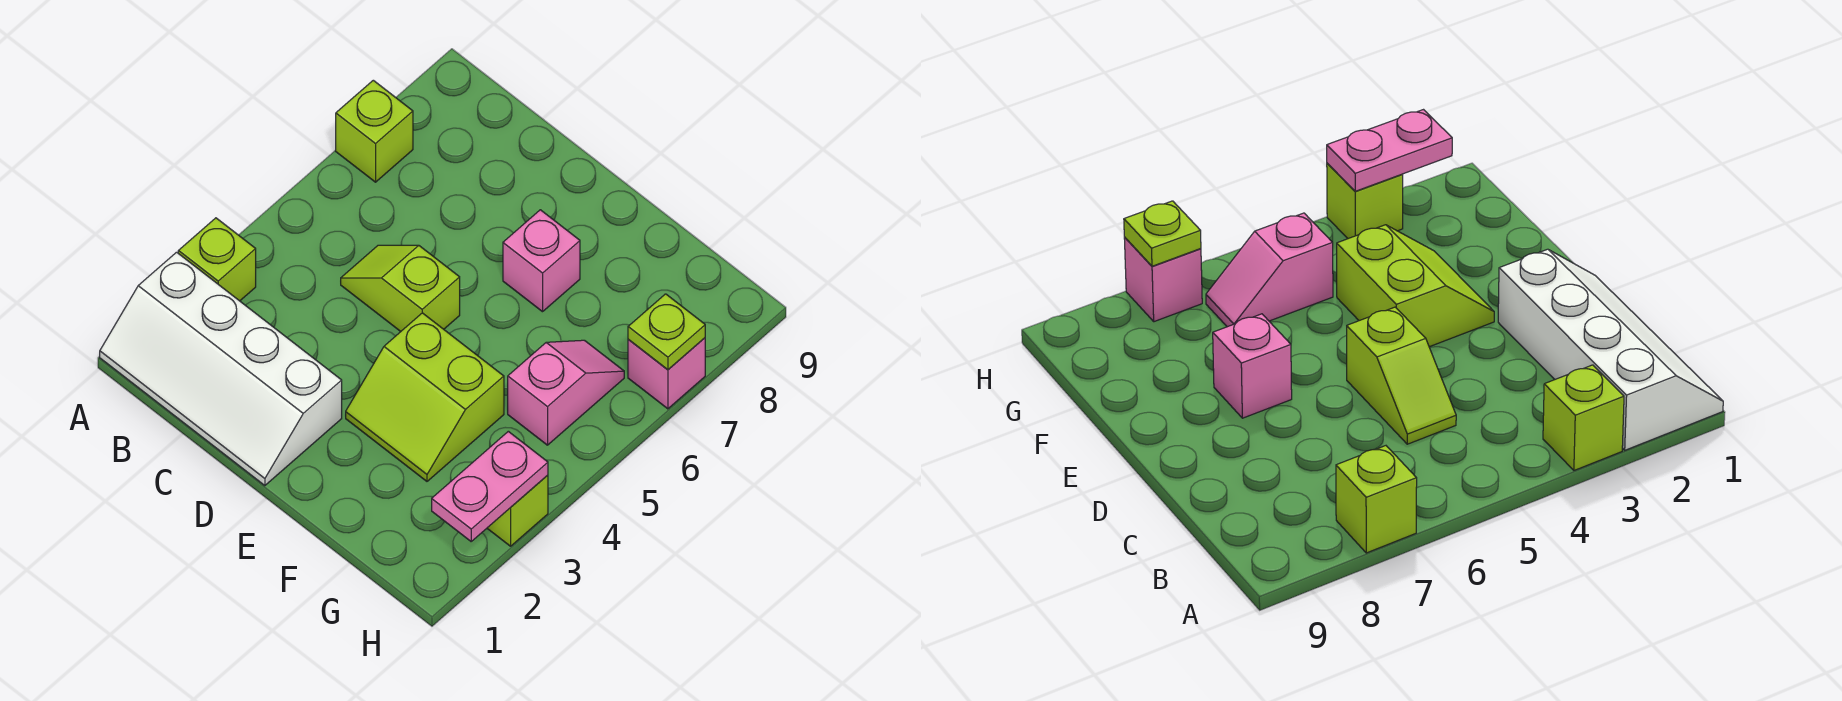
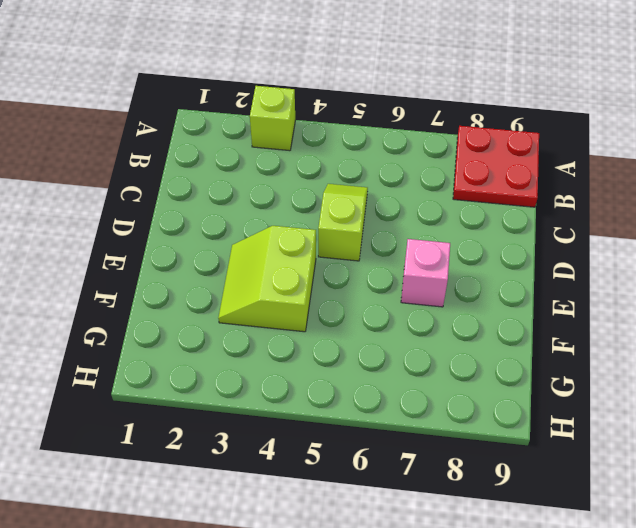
red plate A8:B9 level 1 -> none
none -> white slope A1:D2 level 1 top 2
none -> lime brick A7 level 1

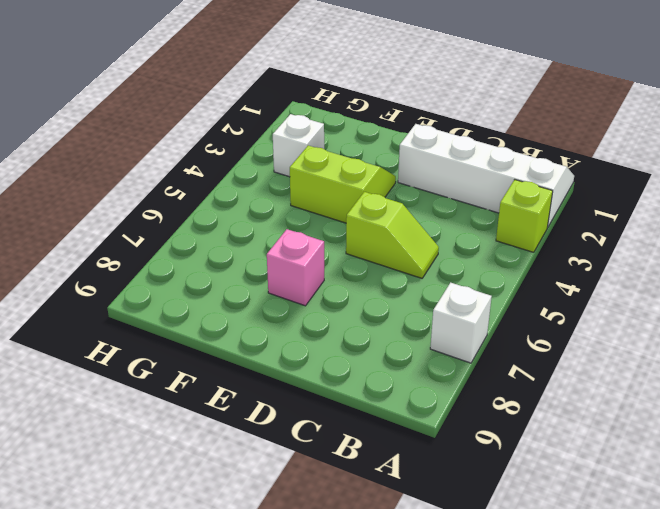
white brick A7 level 1 -> lime brick A7 level 1
white brick G3 level 1 -> none
none -> pink slope G5:G6 level 1 top 5
none -> lime brick H3 level 1

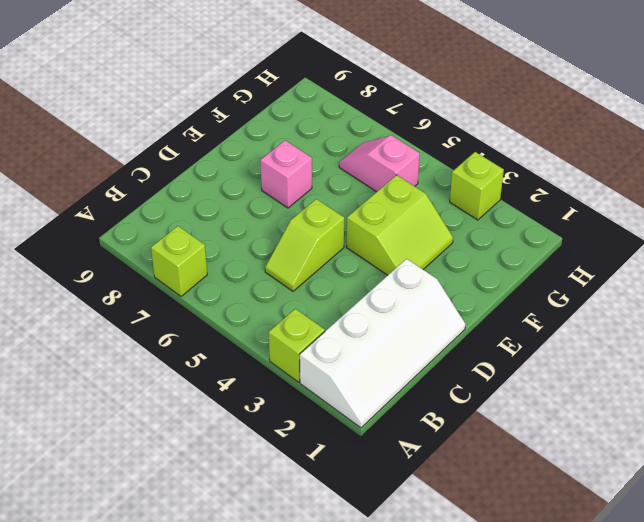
none -> pink brick H7 level 1
none -> pink plate H2:H3 level 2

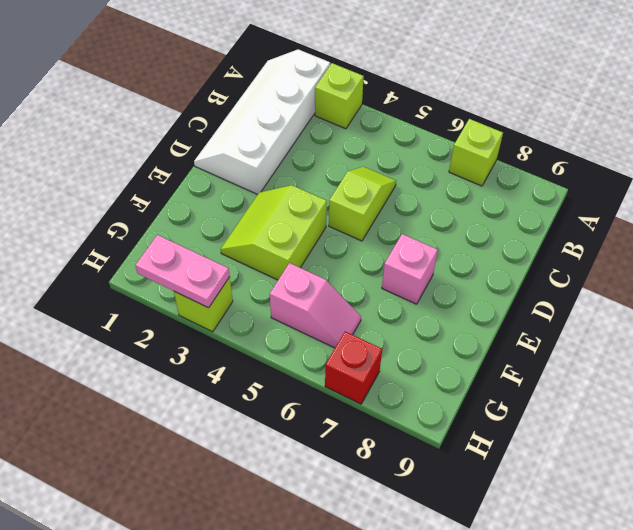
red brick H7 level 1 -> pink brick H7 level 1
none -> lime plate H7 level 2

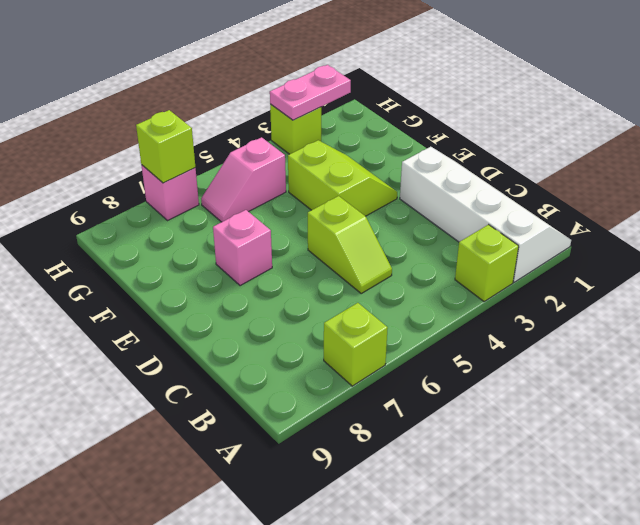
lime brick H7 level 2 -> lime plate H7 level 2

